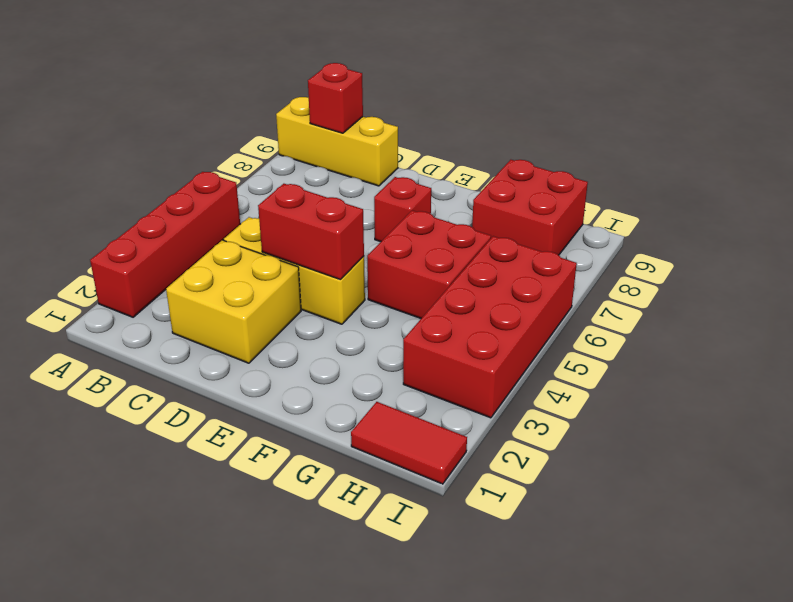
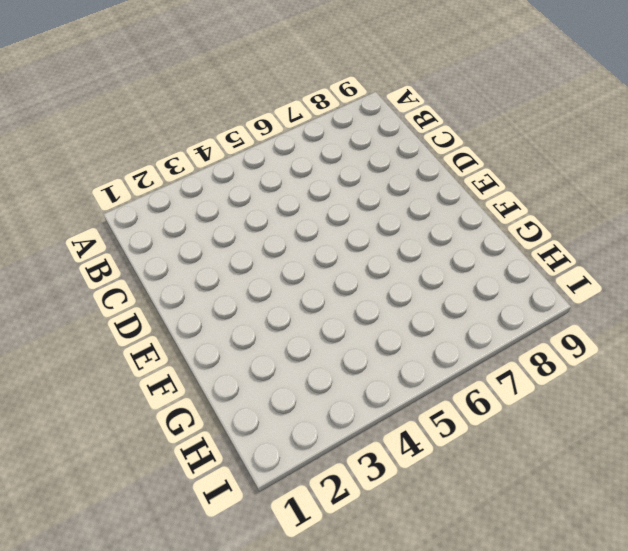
none -> red brick A2:A5 level 1
none -> yellow brick A9:C9 level 1

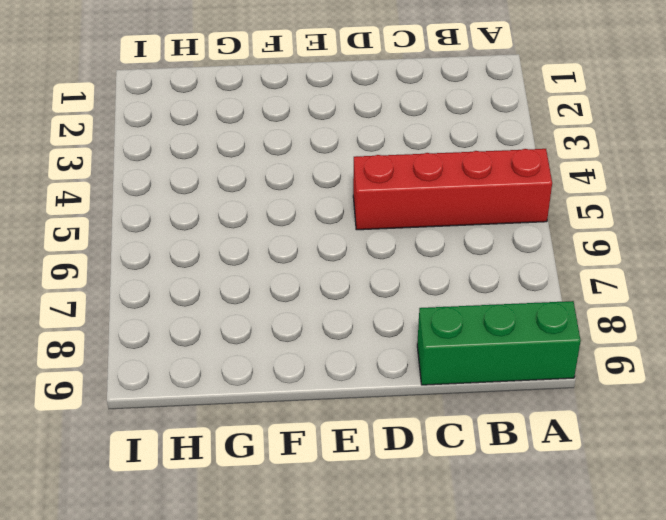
red brick A5:D5 level 1 -> red brick A2:A5 level 1
green brick A9:C9 level 1 -> yellow brick A9:C9 level 1
none -> yellow brick C2:D3 level 1
none -> yellow brick C4:E4 level 1

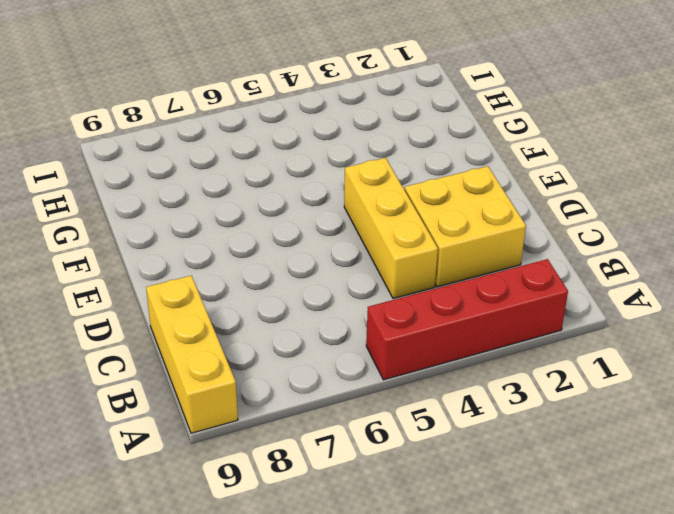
none -> red brick E7 level 1
none -> red brick F5:G6 level 1

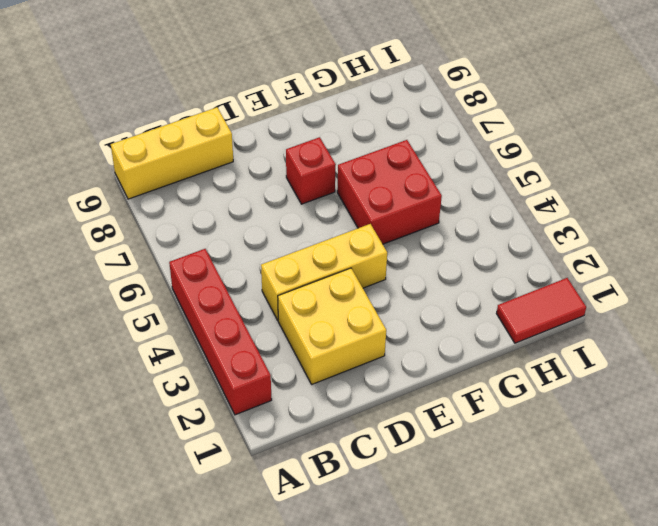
none -> red brick G8:H9 level 1
none -> red brick H3:I6 level 1

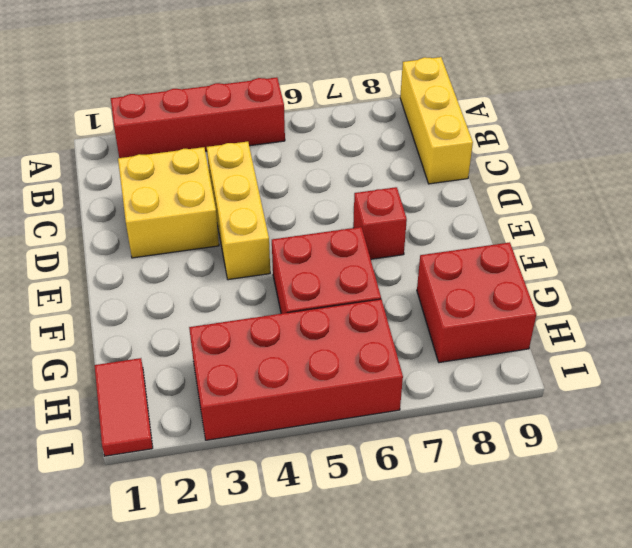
none -> red brick B9 level 2
none -> red brick D4:E4 level 2

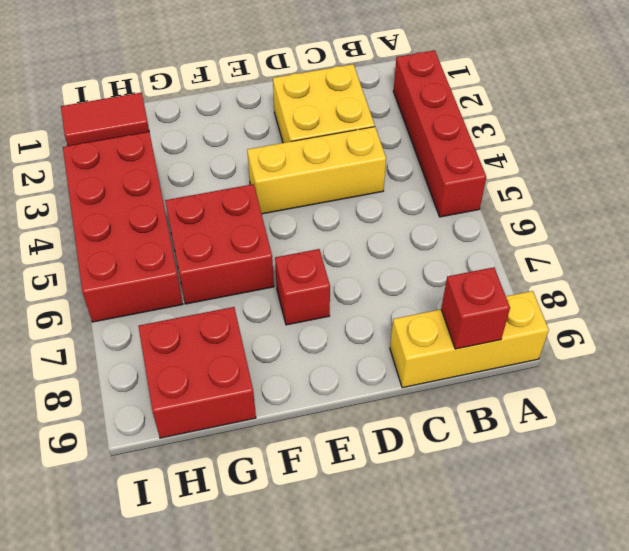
none -> red brick D4:E4 level 2

